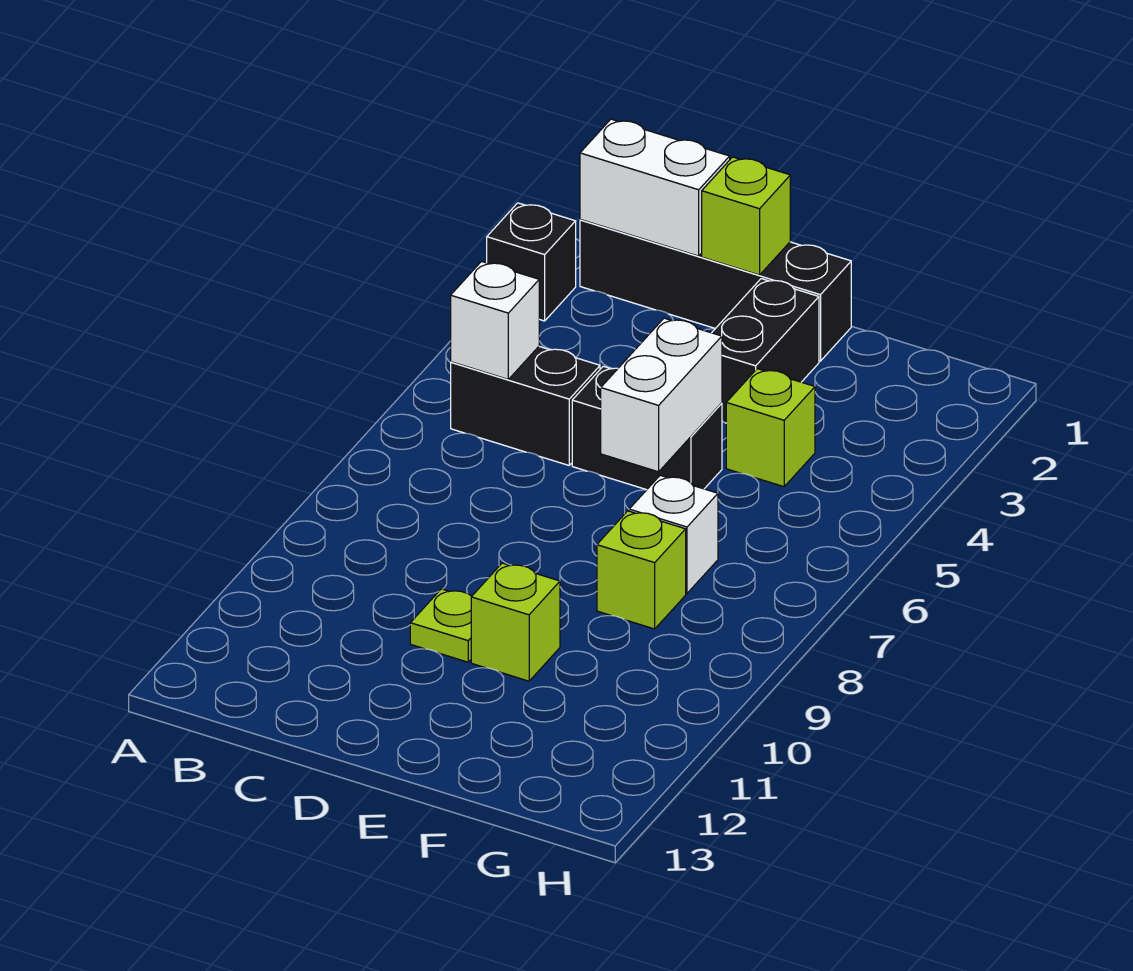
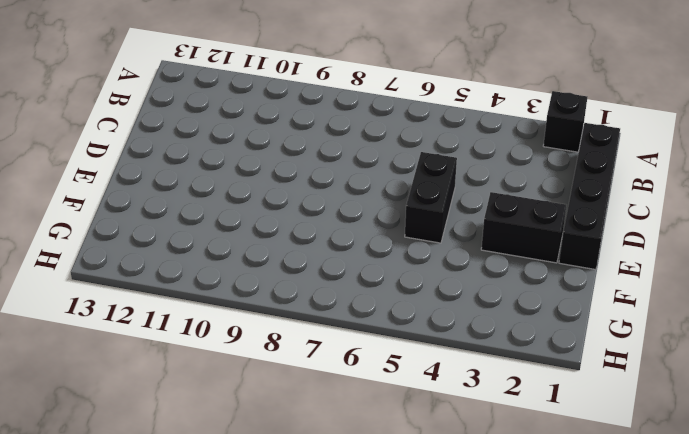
none -> black brick B5:C5 level 1
none -> lime plate D10 level 1
none -> lime brick E10 level 1

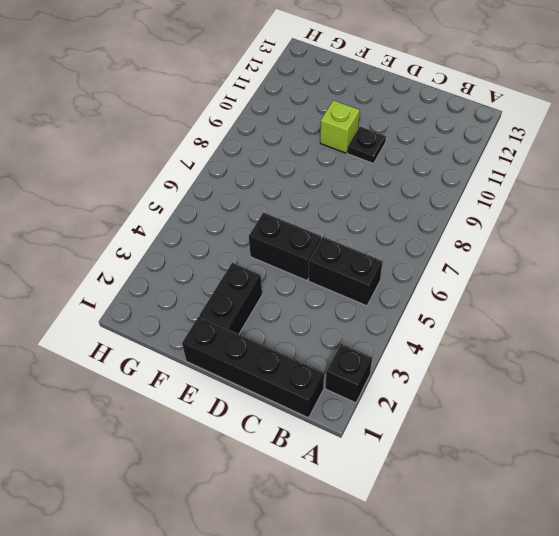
black plate D10 level 1 -> lime plate D10 level 1
none -> lime brick F4 level 1
none -> white brick F7 level 1
none -> lime brick F8 level 1

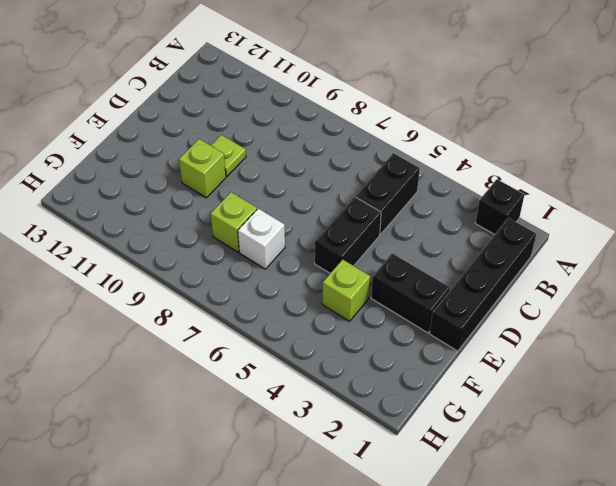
none -> white brick B1:C1 level 2
none -> white brick B5 level 2
none -> lime brick D1 level 2

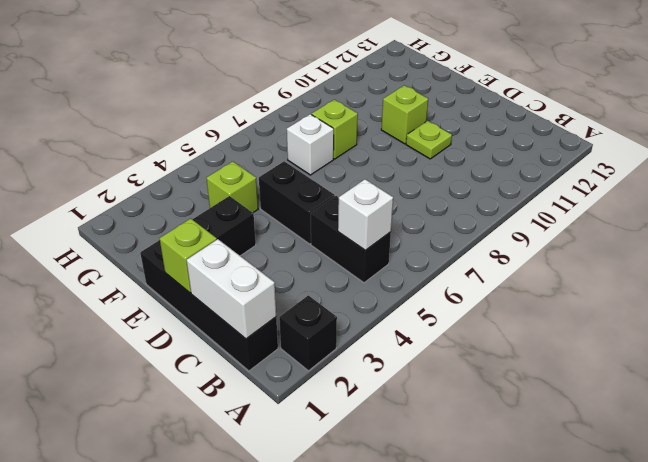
none -> white brick E5:E6 level 2

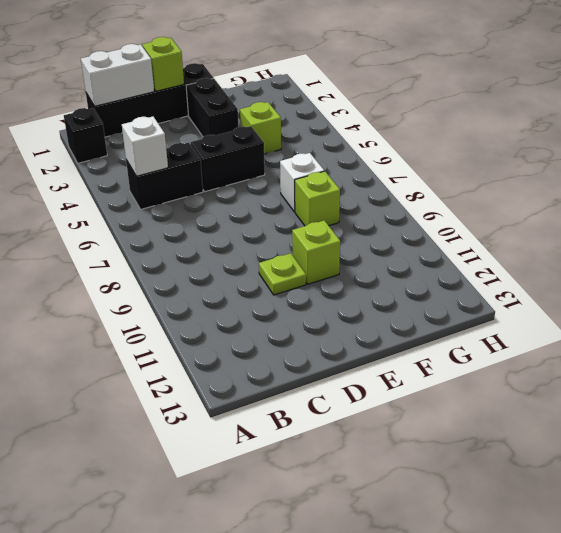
none -> white brick E5:E6 level 2

